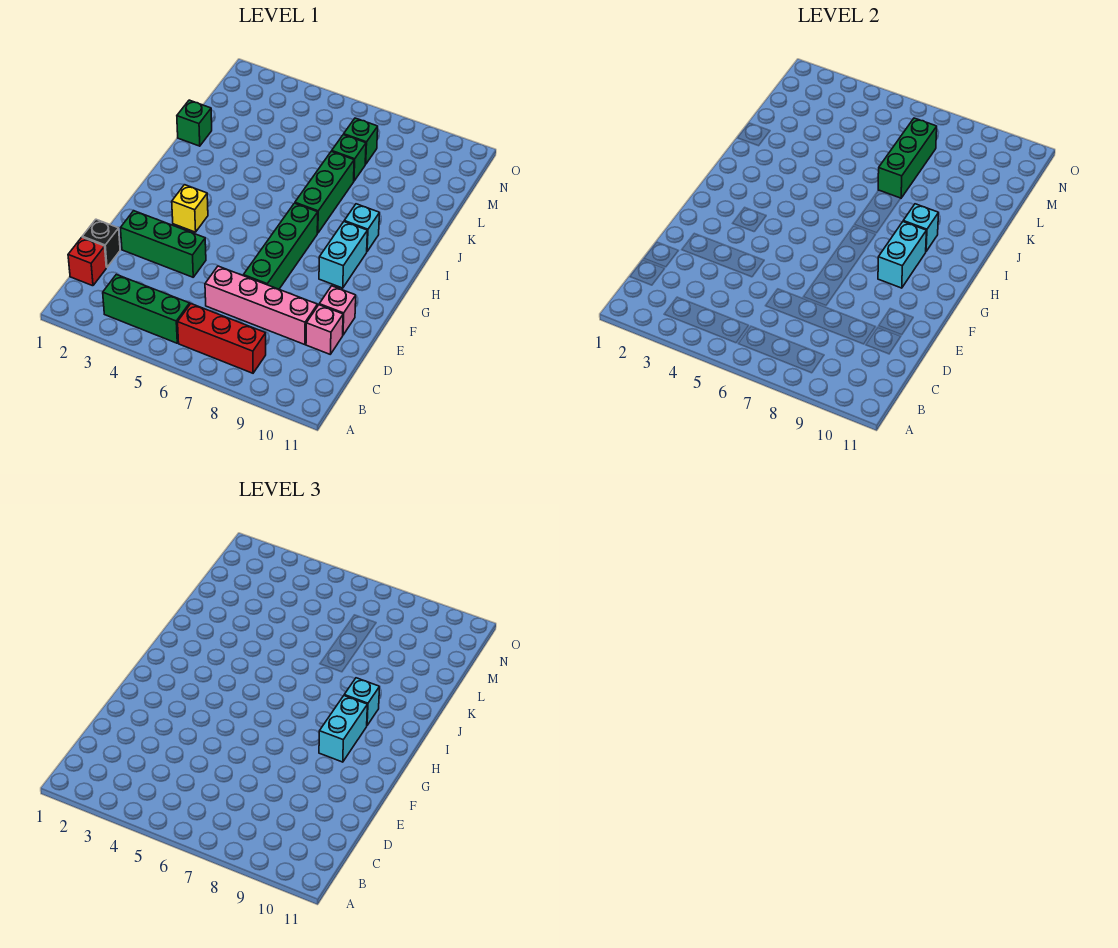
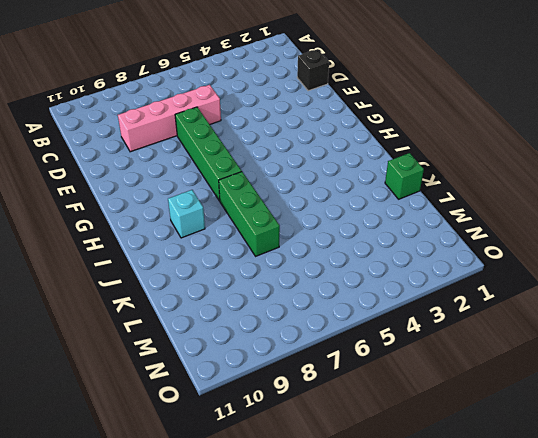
none -> green brick B3:B5 level 1
none -> red brick B6:B8 level 1
none -> red brick C1 level 1

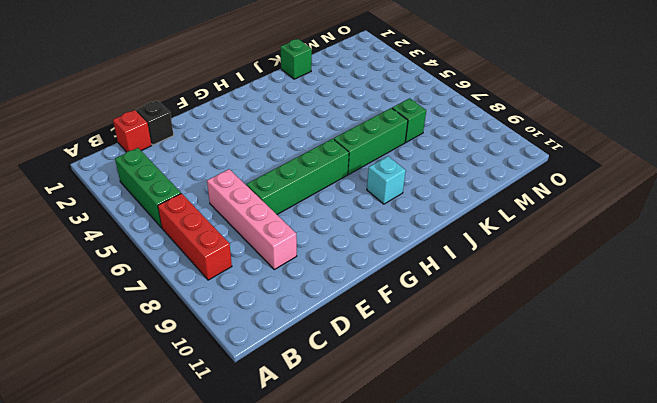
none -> pink brick D10 level 1
none -> green brick E2:E4 level 1
none -> pink brick E10 level 1

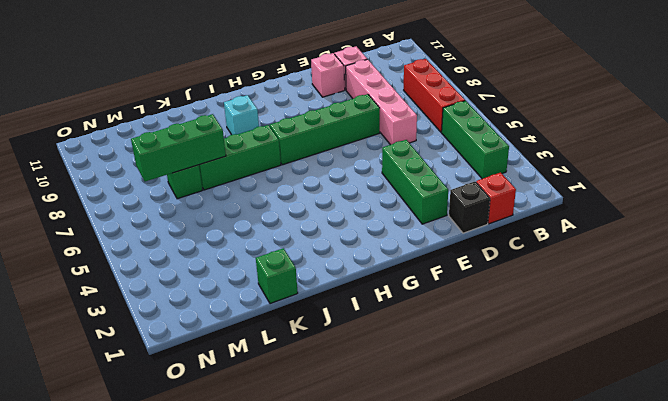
none -> yellow brick G3 level 1
none -> cyan brick G9:H9 level 1
none -> green brick M7 level 1

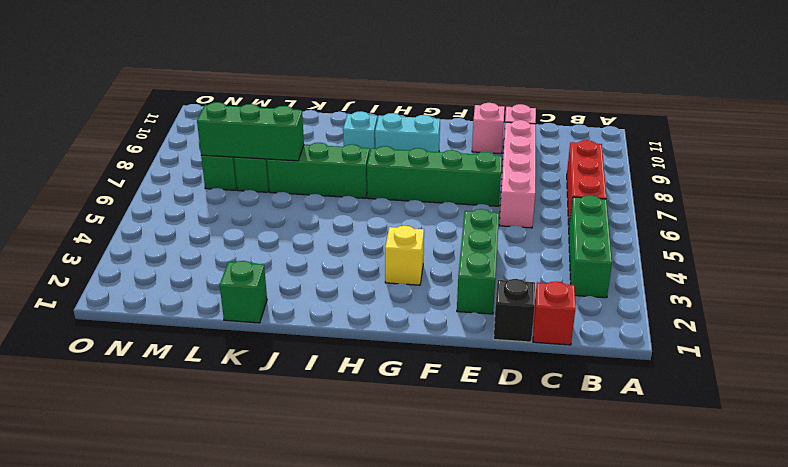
none -> cyan brick G9:H9 level 2
none -> cyan brick I9 level 2
none -> cyan brick G9:H9 level 3

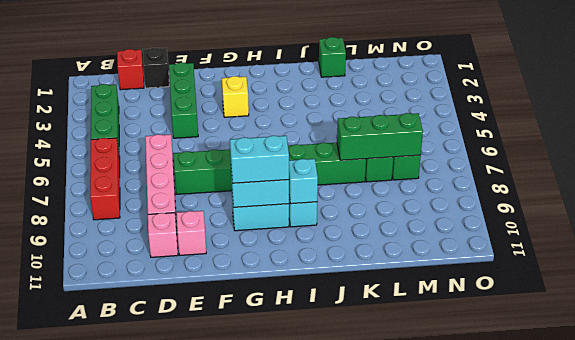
none -> cyan brick I9 level 3

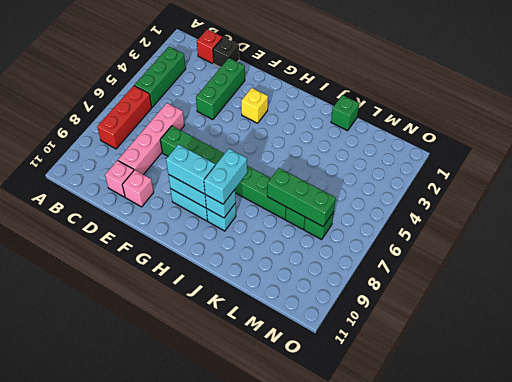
cyan brick I8:I9 level 3 -> cyan brick I9 level 3

